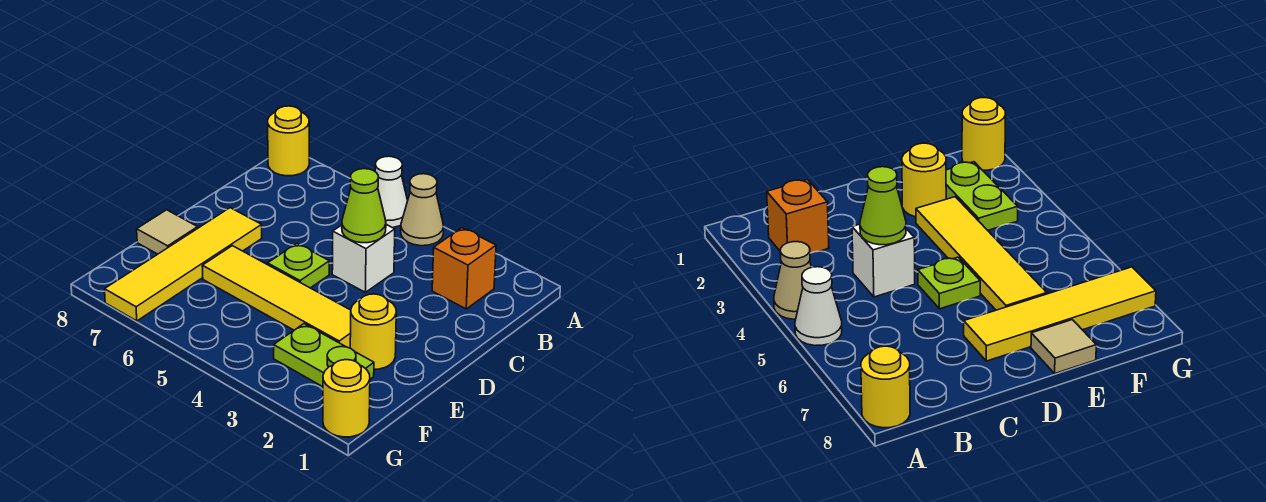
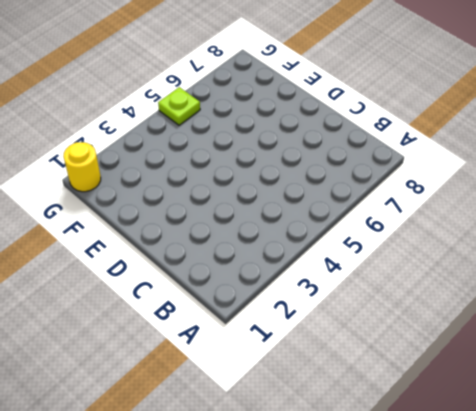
lime plate G5 level 1 -> lime plate D5 level 1
none -> tan cone A4 level 1
none -> white cone A5 level 1
none -> yellow round brick A8 level 1

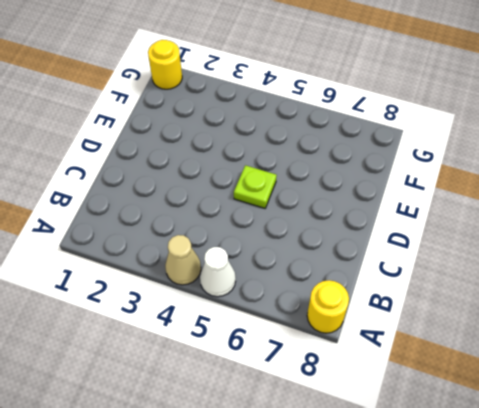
none -> orange brick B2 level 1
none -> white brick C4 level 1
none -> yellow tile D7:G7 level 1

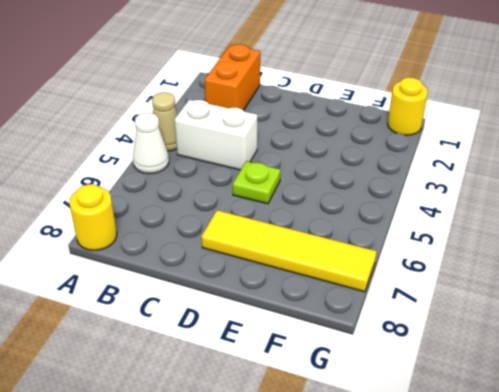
orange brick B1:B2 level 1 -> orange brick B2 level 1
white brick B4:C4 level 1 -> white brick C4 level 1
none -> yellow round brick E2 level 1
none -> yellow tile E3:E6 level 1
none -> tan tile E8 level 1

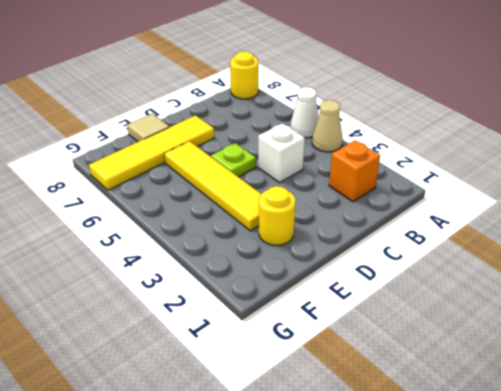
none -> lime plate F2:F3 level 1
none -> yellow round brick G1 level 1
none -> lime cone C4 level 2

